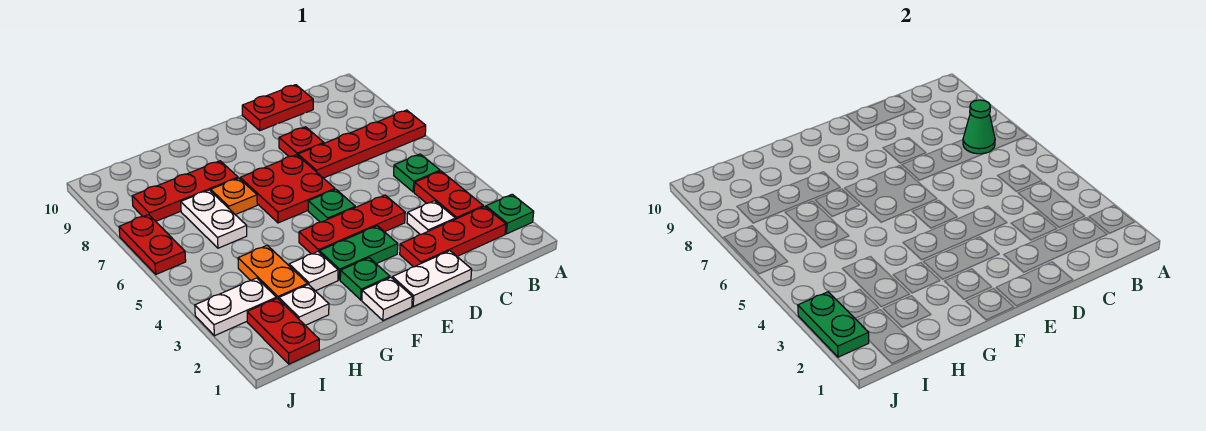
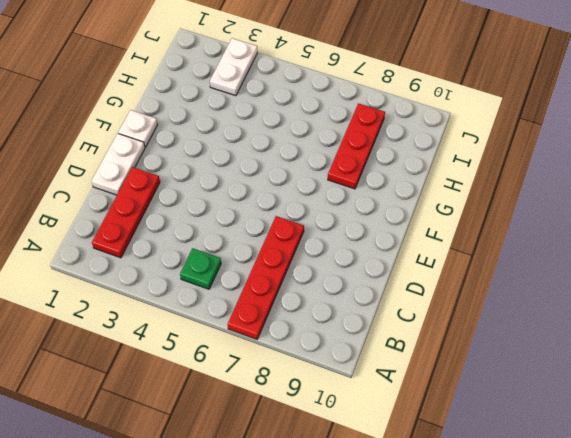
none -> green plate A2 level 1
none -> red plate B3:B4 level 1
none -> white plate C3 level 1

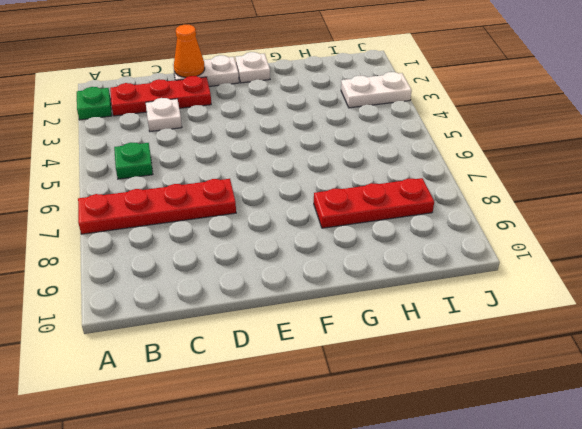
orange cone D1 level 2 -> none
none -> red plate B3:B4 level 1
none -> red plate C10:D10 level 1
none -> red plate D4:F4 level 1

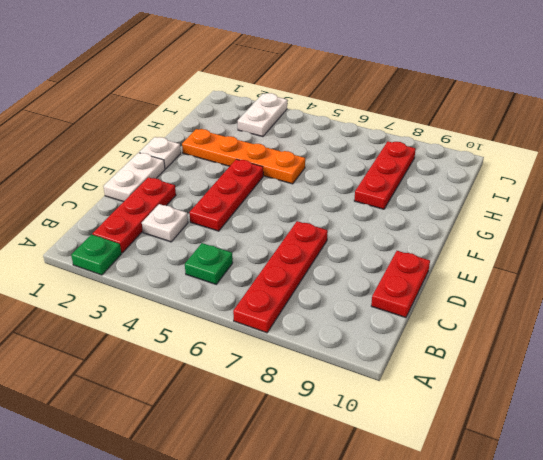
orange plate G2:G5 level 1 -> white plate G3 level 1
none -> red plate B3:B4 level 1
none -> red plate D8 level 1
none -> green plate E3:F3 level 1

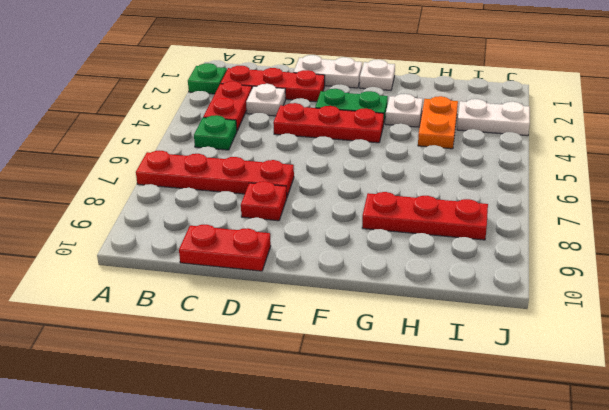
none -> green plate E5 level 1
none -> red plate E6:F7 level 1
none -> green plate F2 level 1

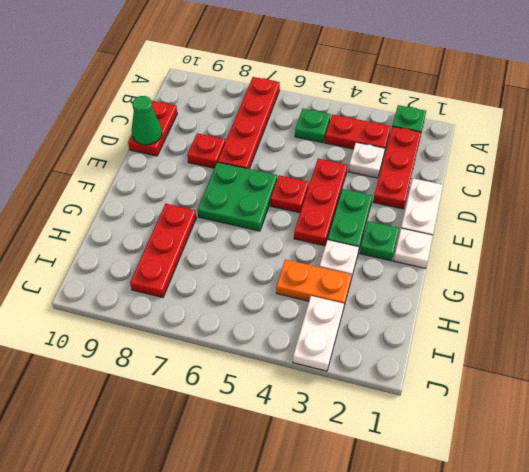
green cone D10 level 2 -> green cone B7 level 2
red plate E5 level 1 -> green plate E5 level 1
green plate E6:F7 level 1 -> red plate E6:F7 level 1
none -> orange plate G7 level 1
none -> white plate H2 level 1
none -> white plate H6:H7 level 1

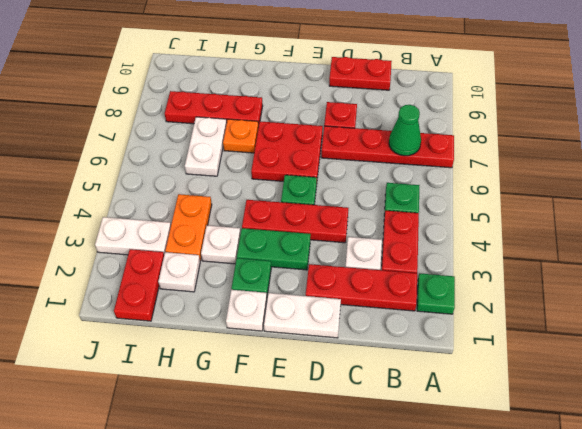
none -> red plate J6:J7 level 1
none -> green plate J2:J3 level 2

